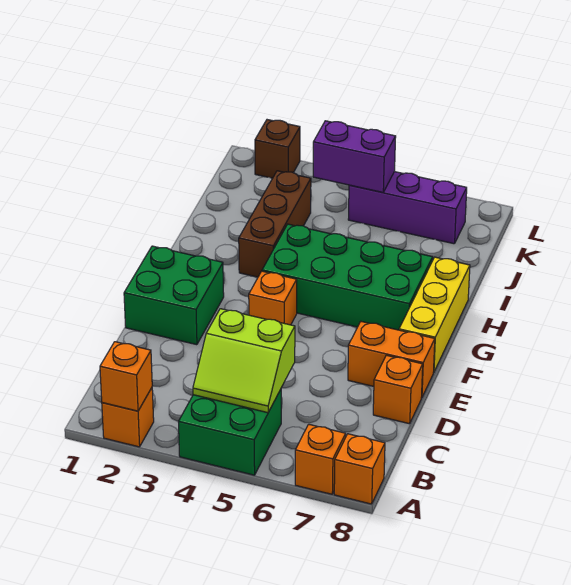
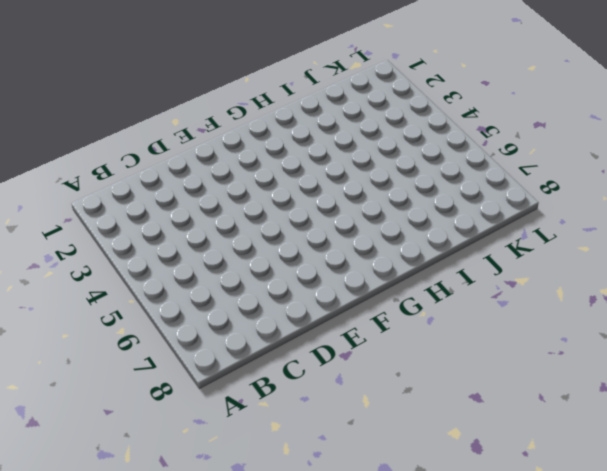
none -> orange brick A2 level 1
none -> green brick A4:B5 level 1
none -> orange brick A7 level 1

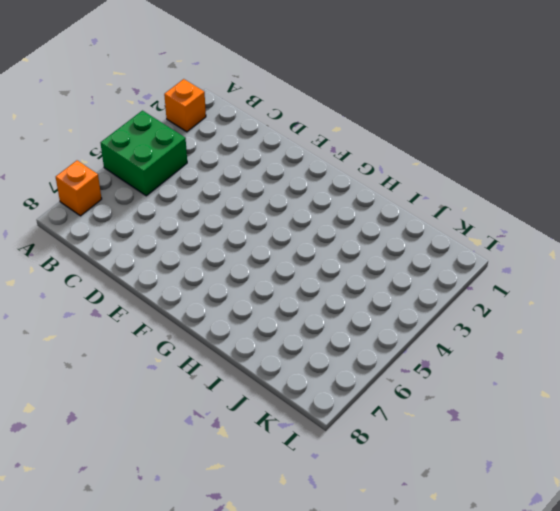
none -> orange brick A8 level 1
none -> orange brick D8 level 1
none -> green brick E1:F2 level 1

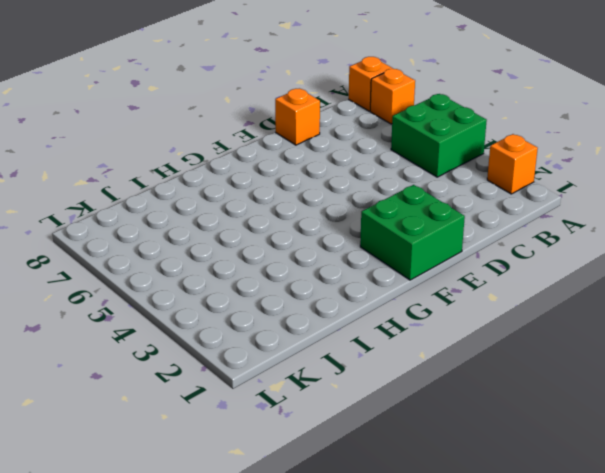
none -> orange brick E7:E8 level 1
none -> orange brick F4 level 1
none -> yellow brick F8:H8 level 1

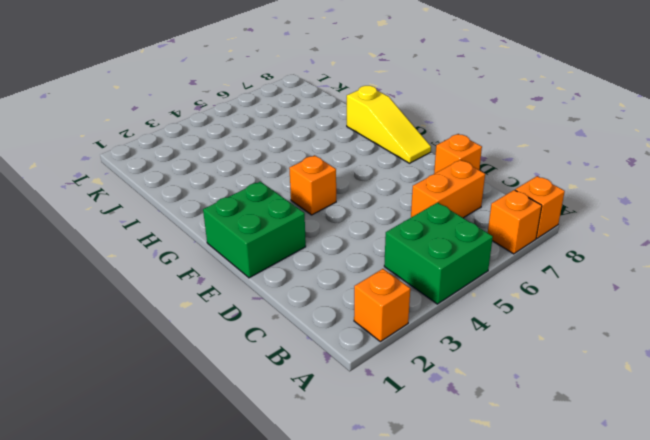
orange brick C6:C7 level 1 -> orange brick E7:E8 level 1
yellow slope F8:H8 level 1 top H -> yellow brick F8:H8 level 1
none -> green brick G4:H7 level 1
none -> brown brick H3:J3 level 1
none -> purple brick K5:K7 level 1

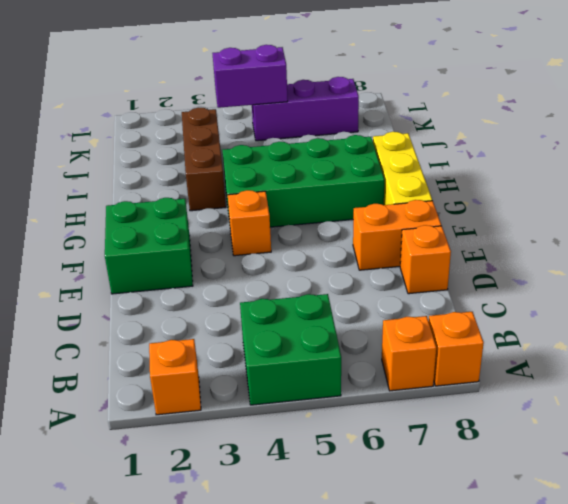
none -> brown brick L2 level 1
none -> orange brick A2 level 2
none -> lime slope B4:C5 level 2 top C

